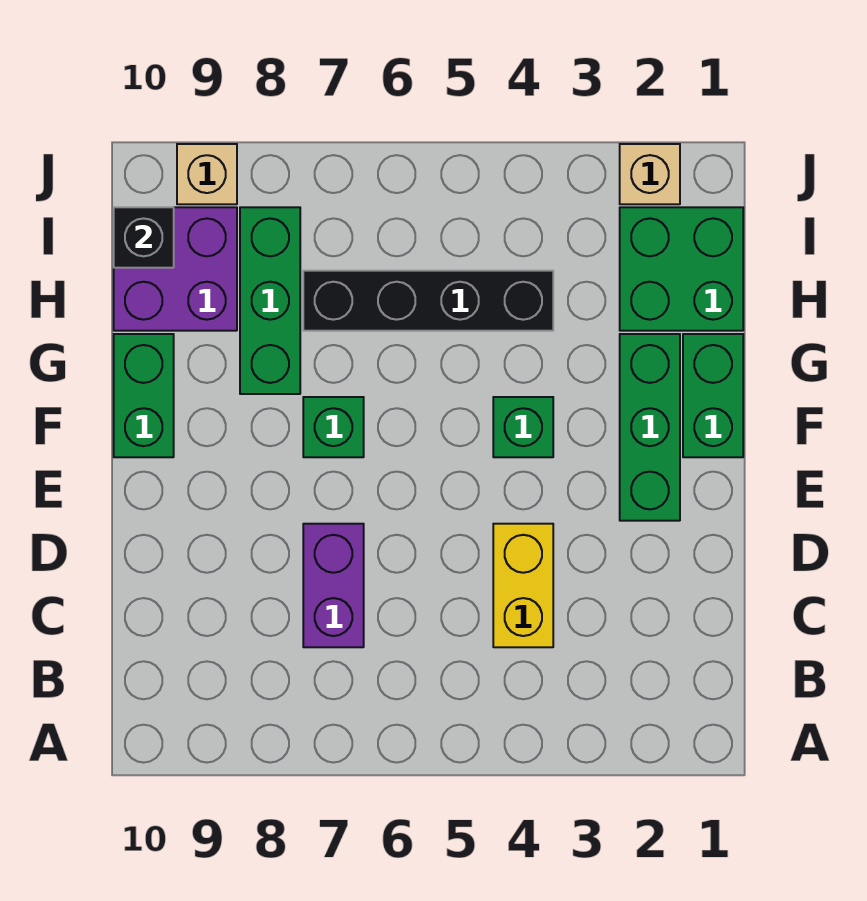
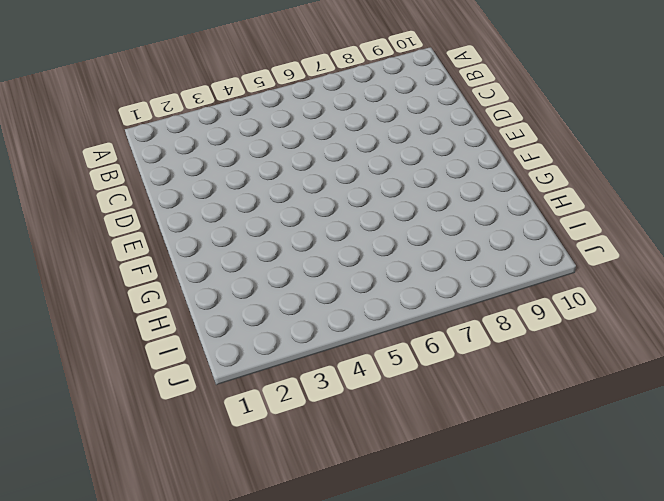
none -> yellow brick C4:D4 level 1
none -> purple brick C7:D7 level 1
none -> green brick E2:G2 level 1

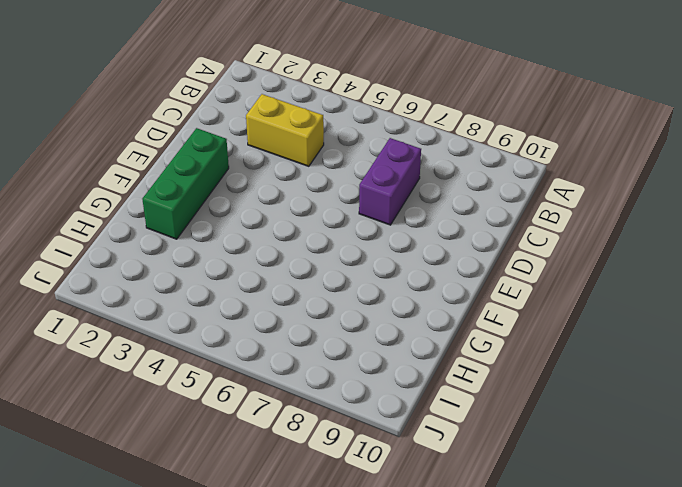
yellow brick C3:C4 level 1 -> yellow brick C4:D4 level 1
none -> green brick F1:G1 level 1
none -> green brick F4 level 1
none -> green brick F7 level 1

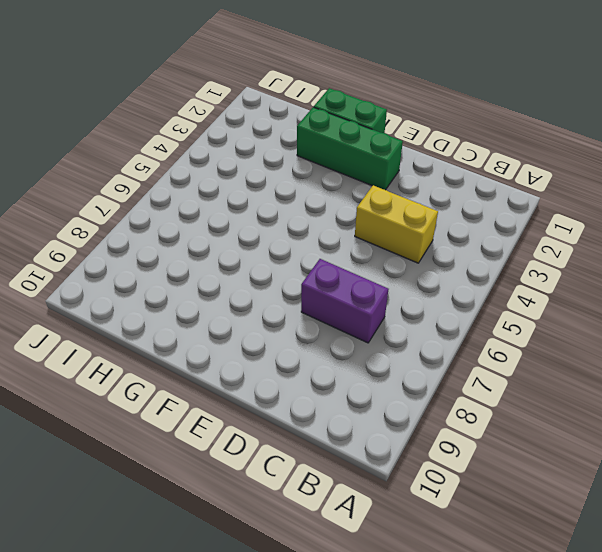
none -> green brick F4 level 1
none -> green brick F7 level 1
none -> green brick F10:G10 level 1

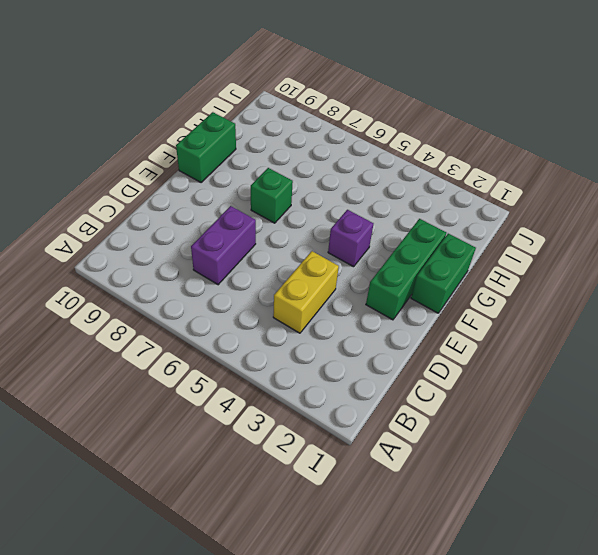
purple brick F4 level 1 -> green brick F4 level 1
none -> green brick G8:I8 level 1
none -> green brick H1:I2 level 1
none -> black brick H4:H7 level 1

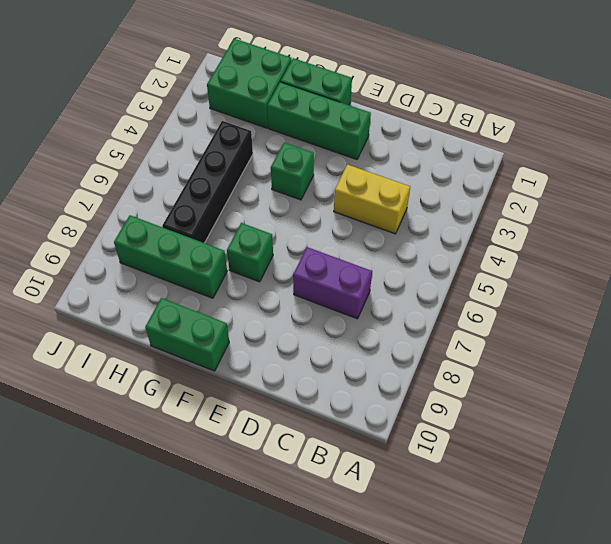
none -> purple brick H9:I10 level 1
none -> tan brick J2 level 1
none -> tan brick J9 level 1

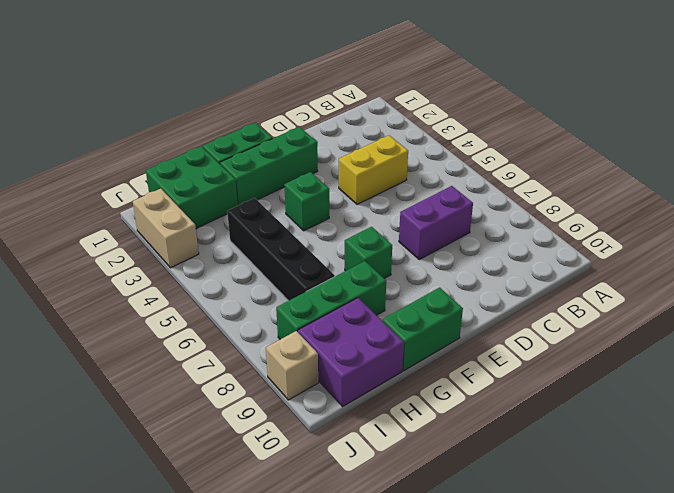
tan brick J2:J3 level 1 -> tan brick J2 level 1
none -> black brick I10 level 2

